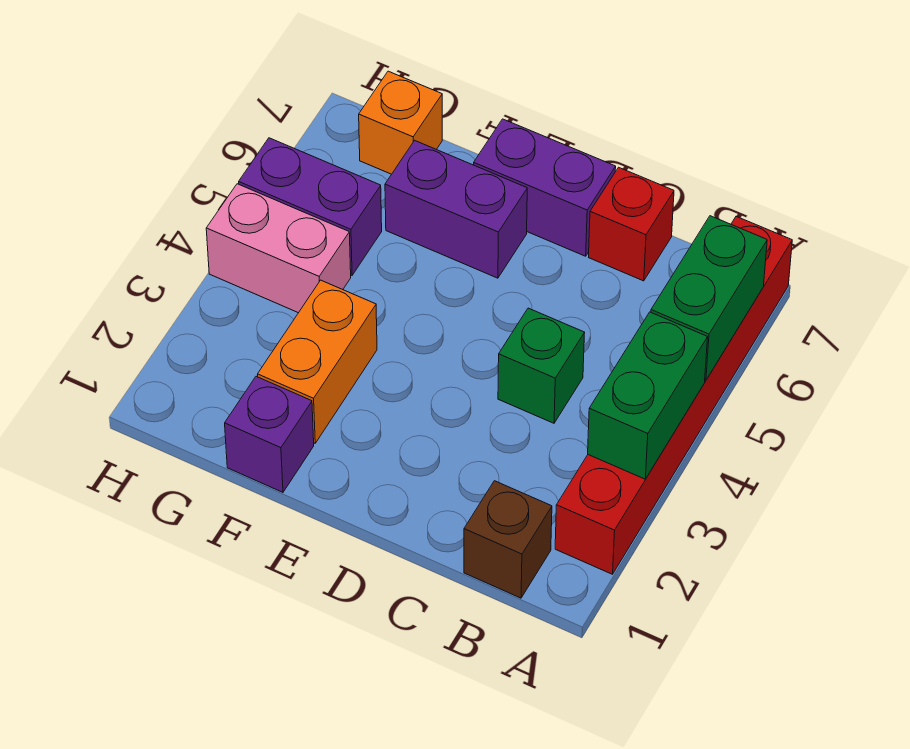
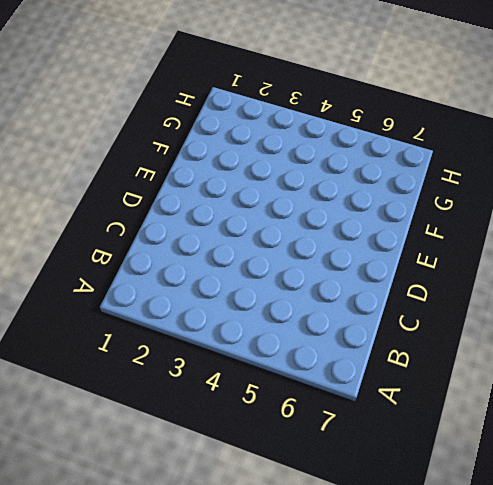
none -> red brick A2:A7 level 1
none -> brown brick B1 level 1
none -> green brick C4 level 1

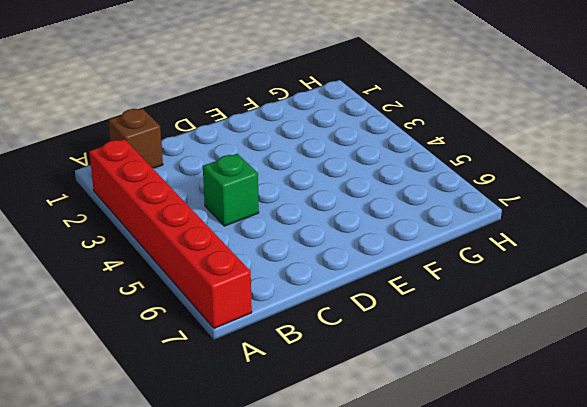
none -> red brick C7 level 1
none -> purple brick D7:E7 level 1
none -> purple brick E6:F6 level 1

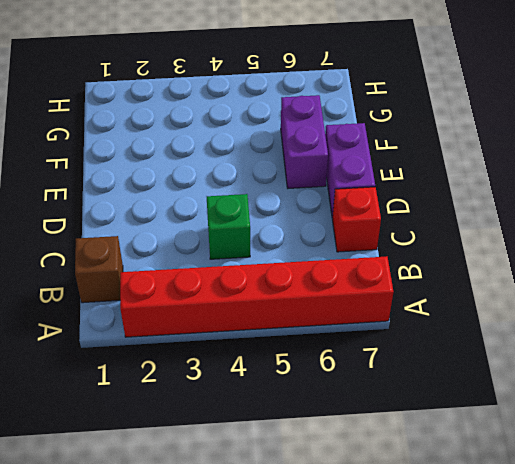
none -> purple brick F1 level 1
none -> orange brick F2:F3 level 1
none -> pink brick G4:H4 level 1

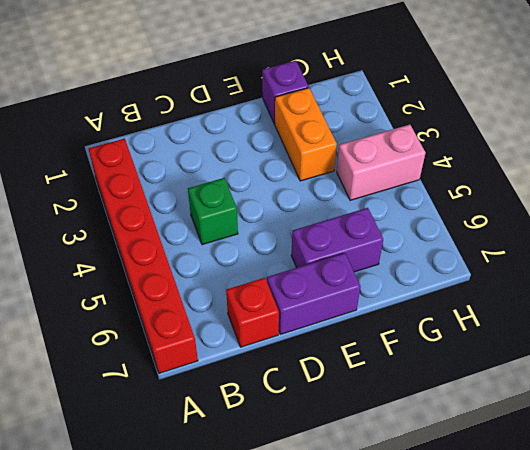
none -> brown brick B1 level 1
none -> purple brick G5:H5 level 1
none -> orange brick G7 level 1

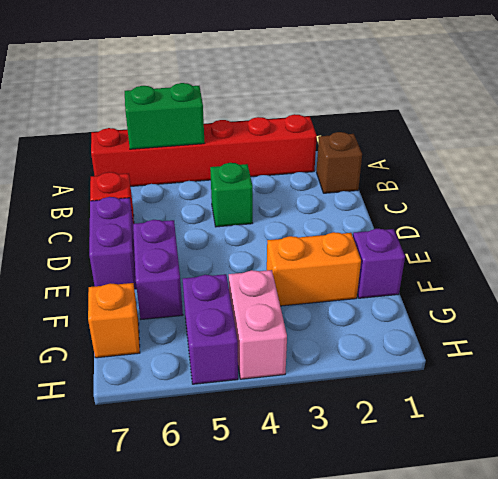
none -> green brick A3:A4 level 2

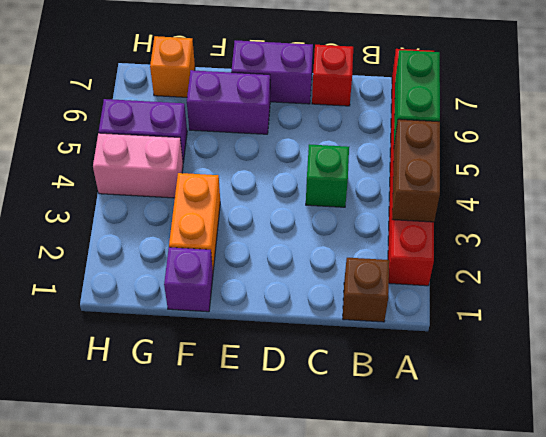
brown brick A3:A4 level 2 -> green brick A3:A4 level 2

